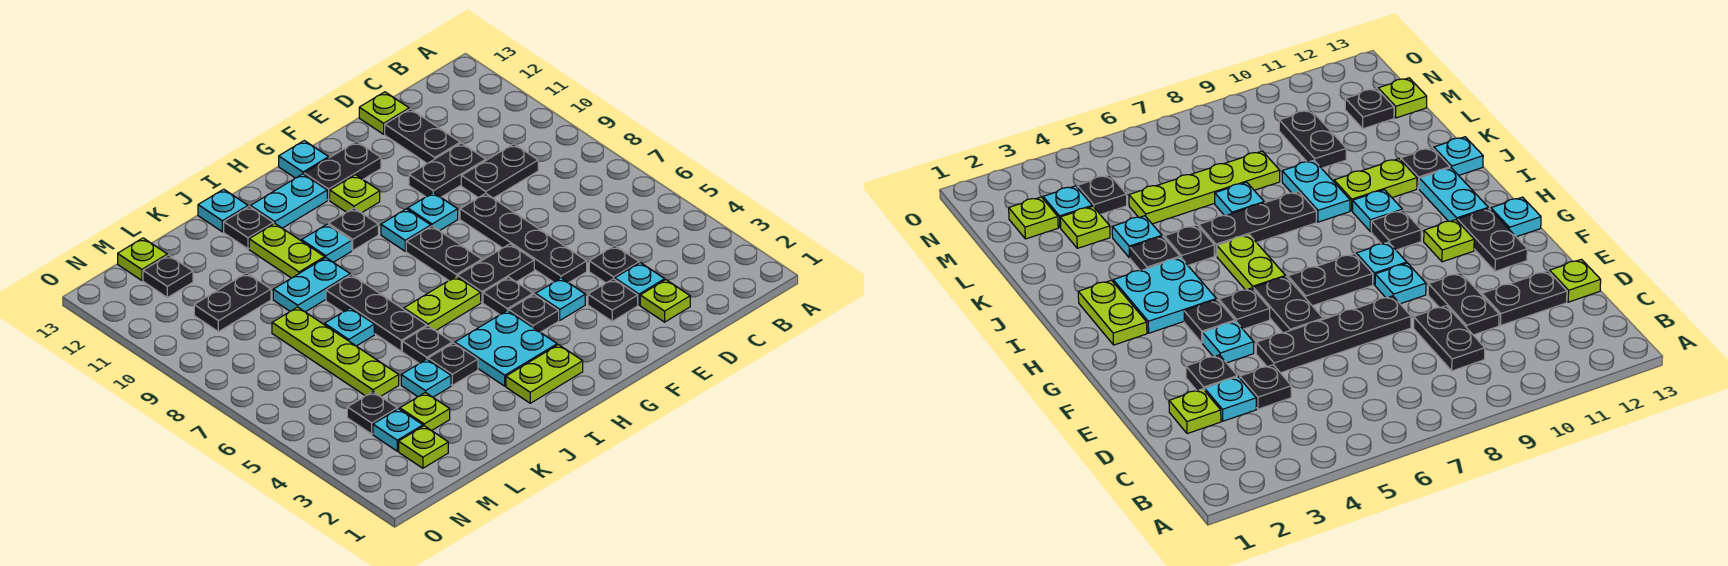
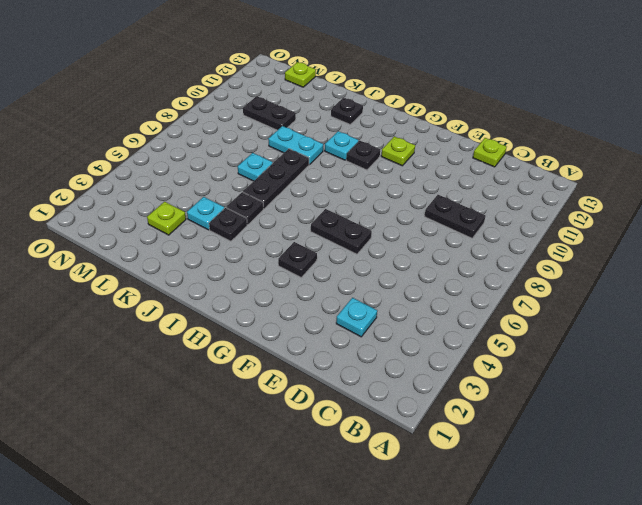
none -> lime plate D2 level 1
none -> black plate D4 level 1
none -> black plate D10:E10 level 1
none -> black plate D11:D12 level 1

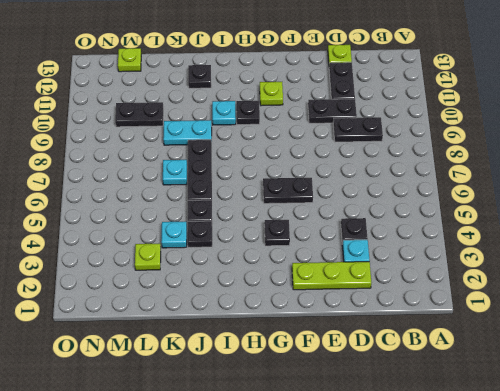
lime plate D2:F2 level 1 -> lime plate D2 level 1
none -> black plate E3 level 1
none -> black plate E5:E8 level 1
none -> cyan plate F4 level 1
none -> cyan plate F9 level 1

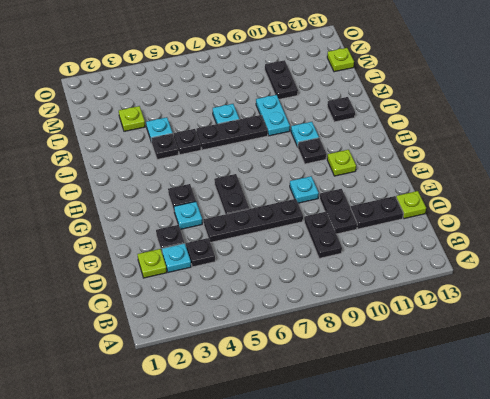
none -> black plate F12:G12 level 1
none -> black plate G5 level 1
none -> black plate G7:G8 level 1
none -> cyan plate G9 level 1

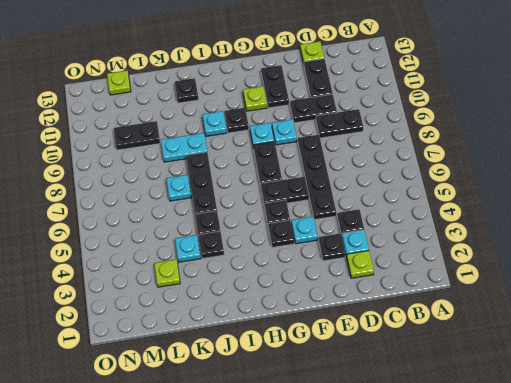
black plate F11:F12 level 1 -> black plate F12:G12 level 1
none -> cyan plate G13 level 1
none -> lime plate H2:I2 level 1
none -> cyan plate H3:I4 level 1
none -> lime plate H6:I6 level 1

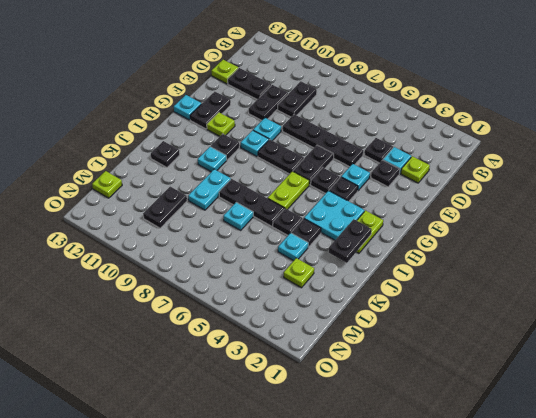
black plate I2:J2 level 2 -> none
none -> cyan plate H12:I12 level 1
none -> lime plate J10:J11 level 1
none -> cyan plate J13 level 1
none -> lime plate L5:L8 level 1

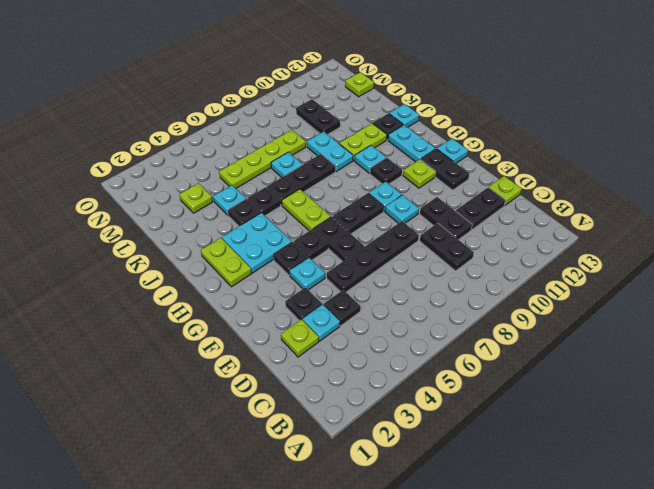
none -> lime plate M2 level 1
none -> cyan plate M3 level 1
none -> black plate M4 level 1
none -> black plate M12 level 1

